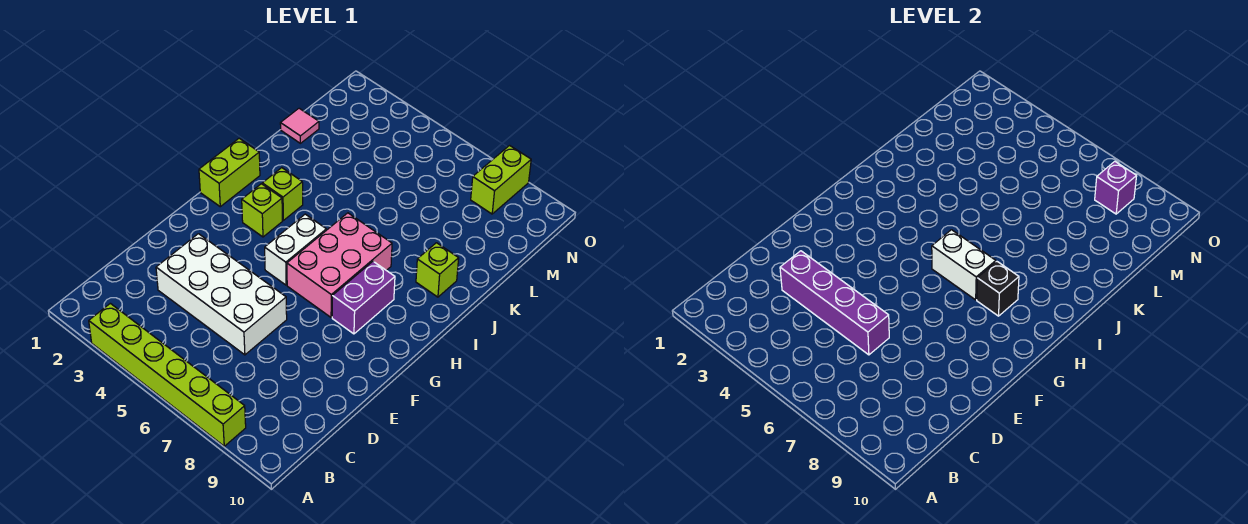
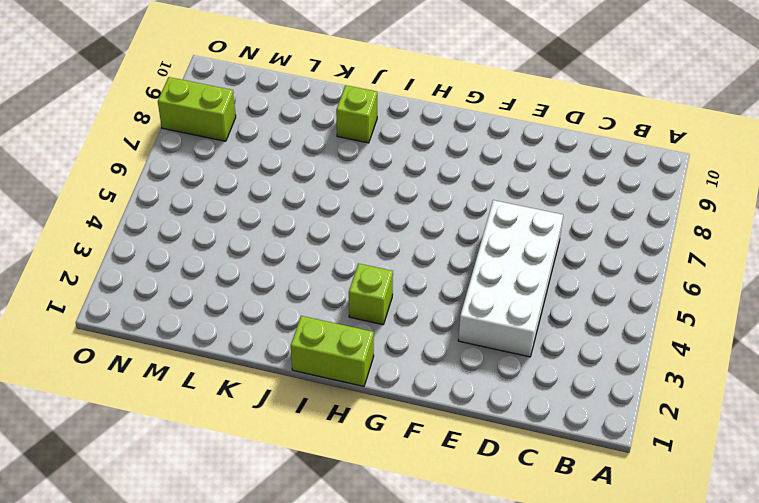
none -> lime brick A3:A8 level 1
none -> white brick G5:H5 level 1
none -> pink brick G6:I7 level 1

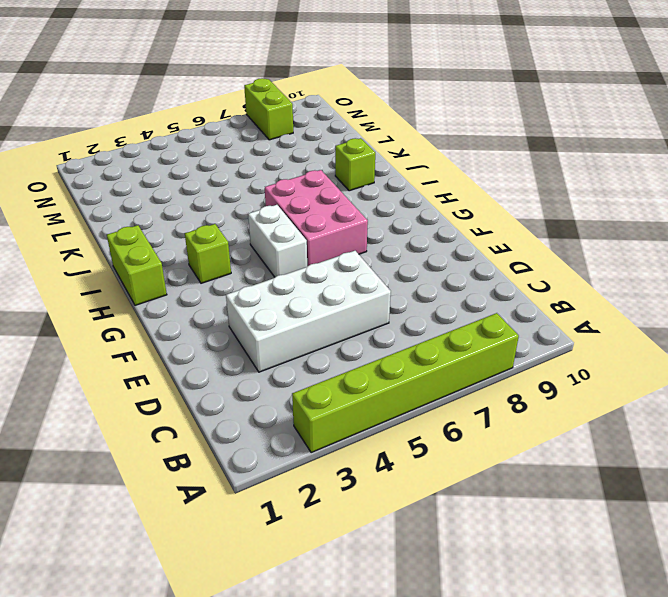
none -> purple brick G8:H8 level 1
none -> lime brick I3 level 1
none -> pink tile L1 level 1

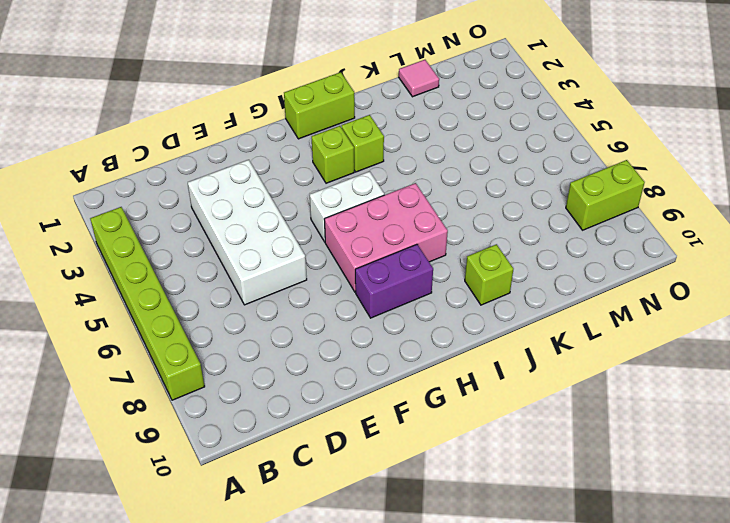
none -> purple brick D3:D6 level 2
none -> white brick H6:H7 level 2
none -> black brick H8 level 2

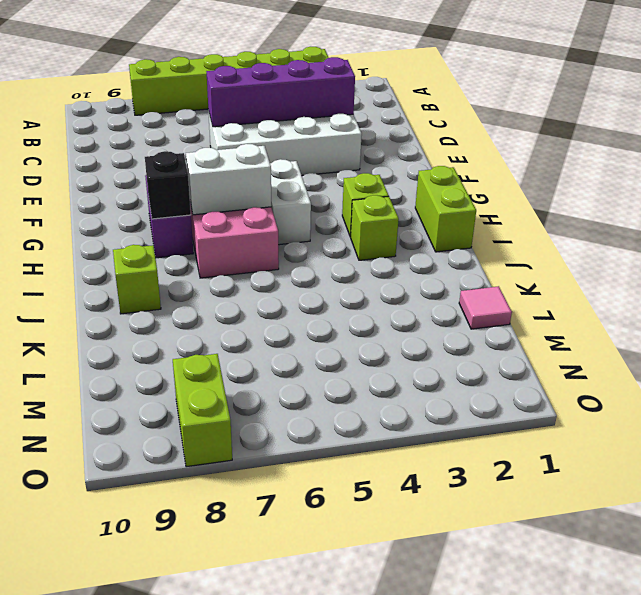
none -> purple brick N8 level 2

